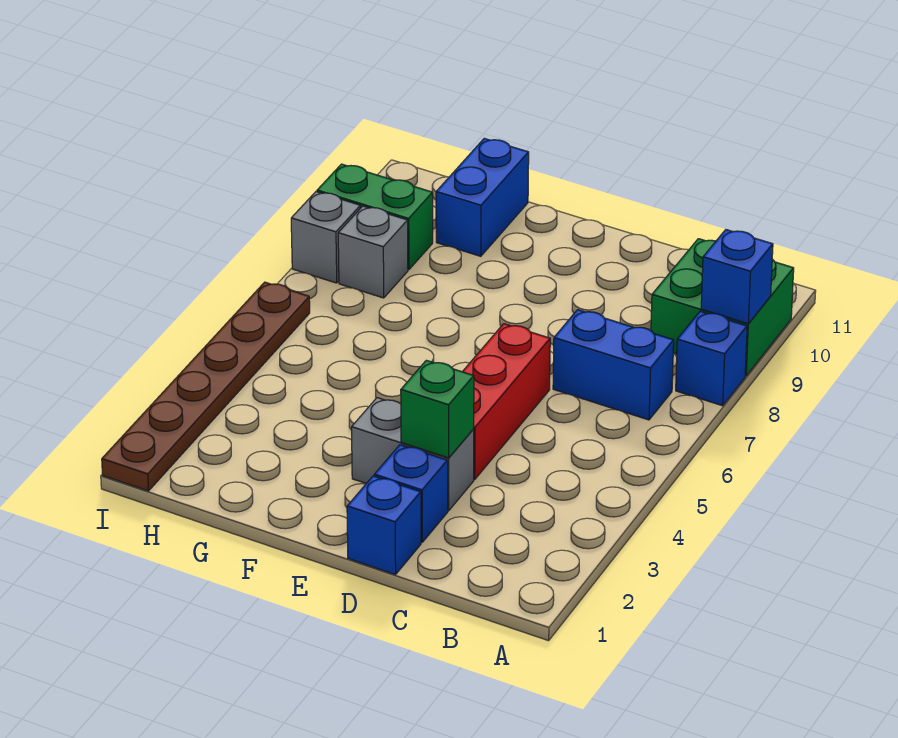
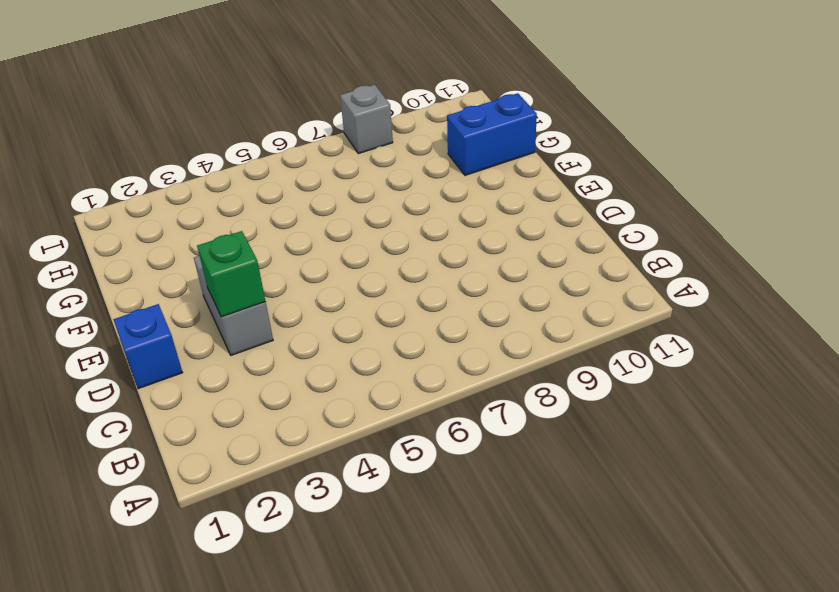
none -> blue brick A8 level 1
none -> green brick A9:B10 level 1
none -> blue brick B7:C7 level 1

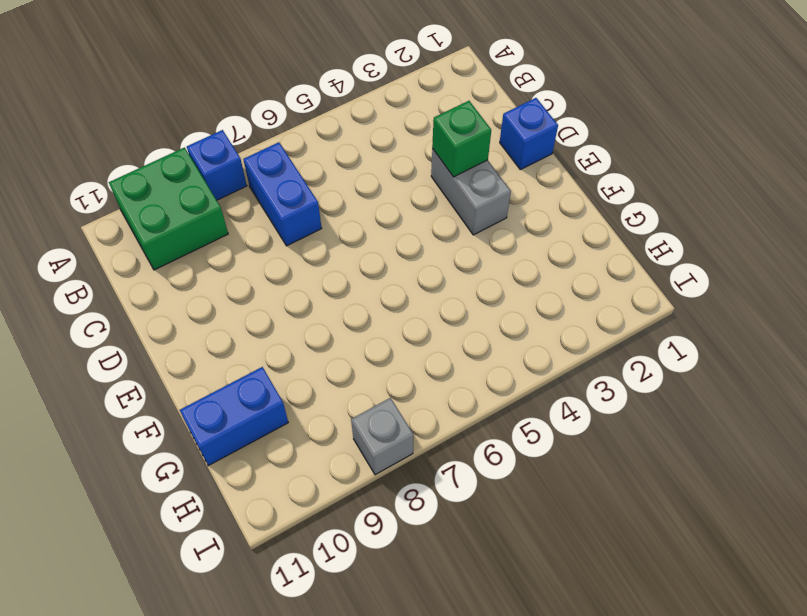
none -> blue brick D2 level 1
none -> red brick D4:D6 level 1
none -> grey brick H8 level 1

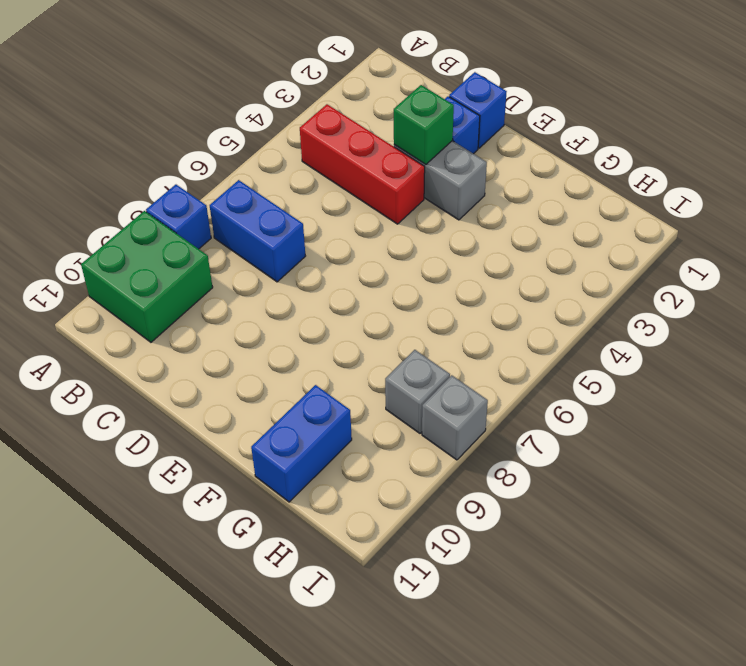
red brick B4:D4 level 1 -> red brick D4:D6 level 1
none -> green brick H9:I9 level 1
none -> brown plate I1:I6 level 1
none -> blue brick A9 level 2

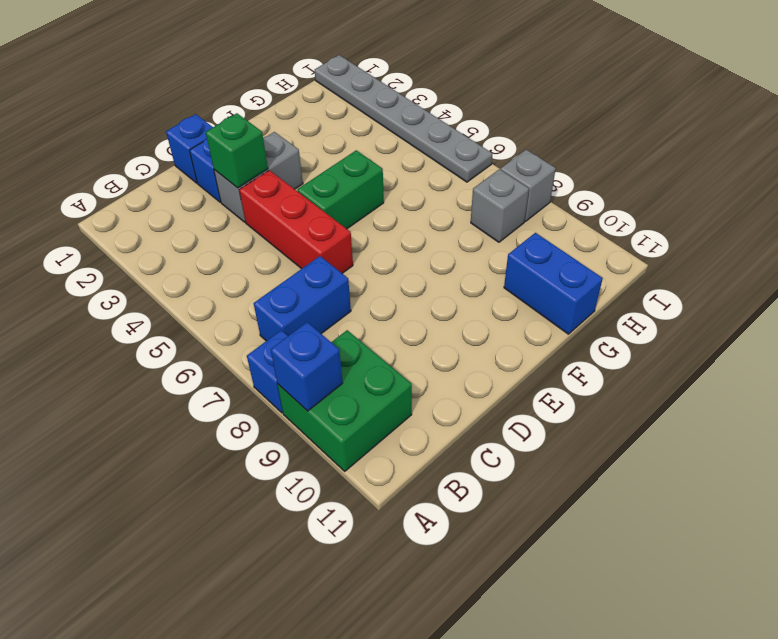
green brick E5:F5 level 1 -> green brick H9:I9 level 1
grey plate I1:I6 level 1 -> brown plate I1:I6 level 1

